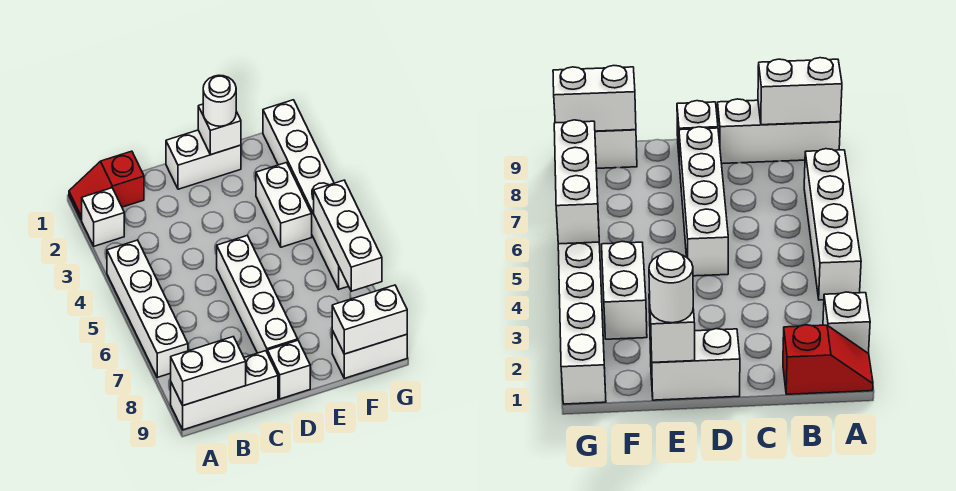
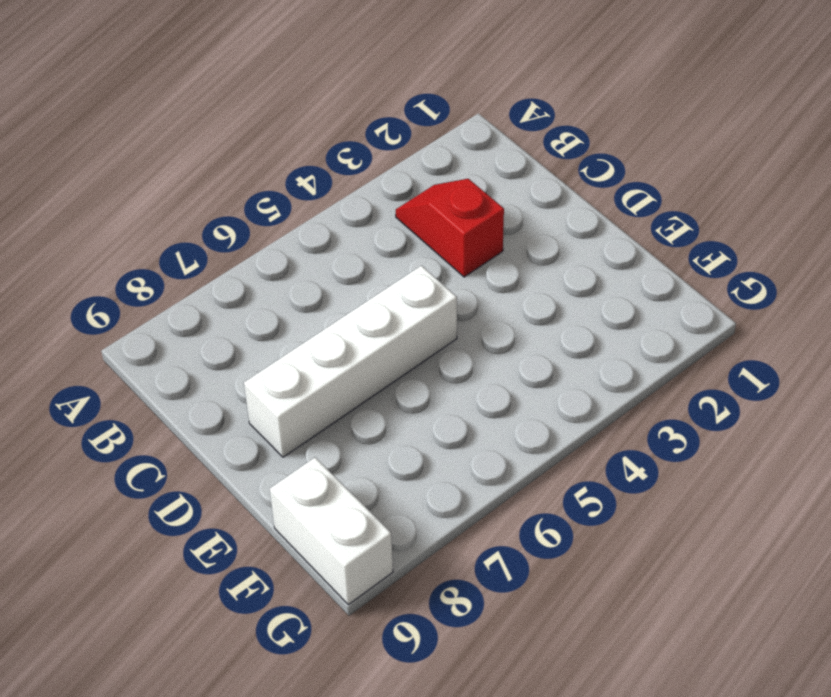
red slope B3:C3 level 1 top C -> red slope A1:B1 level 1 top B
none -> white brick A2 level 1
none -> white brick A4:A7 level 1
none -> white brick A9:C9 level 1

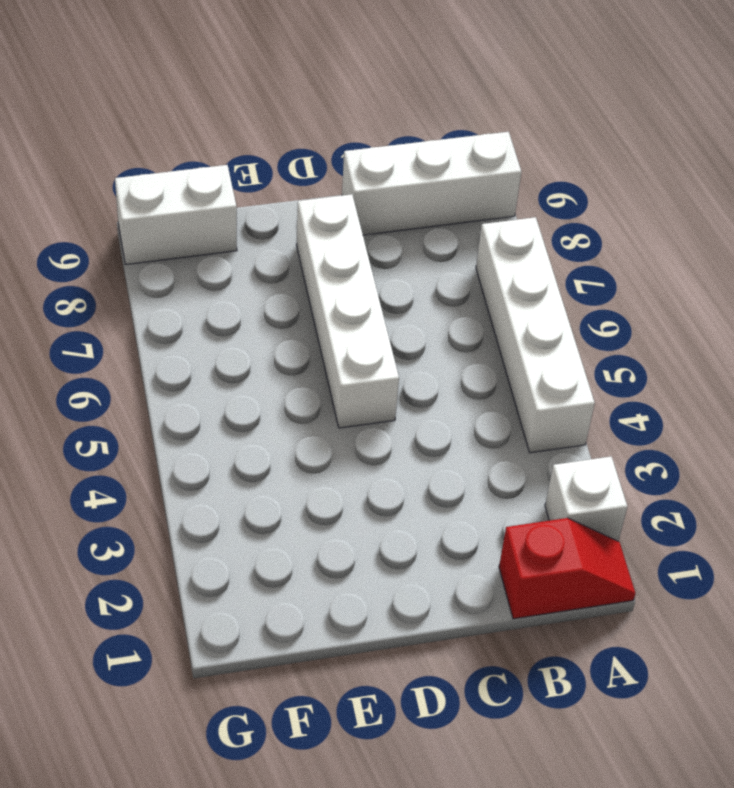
none -> white brick D1:E1 level 1
none -> white brick D9 level 1
none -> white brick F3:F4 level 1

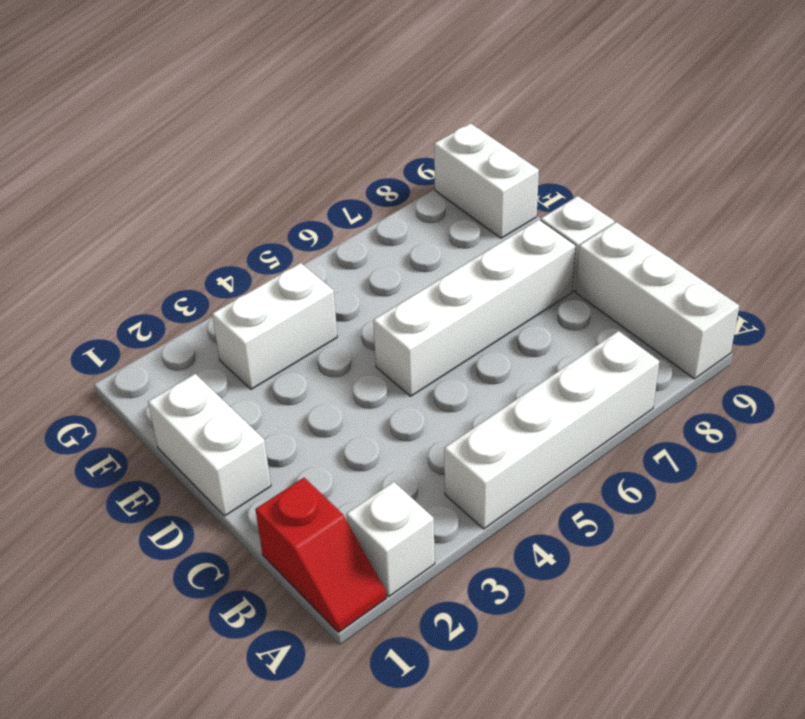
none -> white brick G1:G6 level 1
none -> white brick A9:B9 level 2
none -> white brick E1 level 2

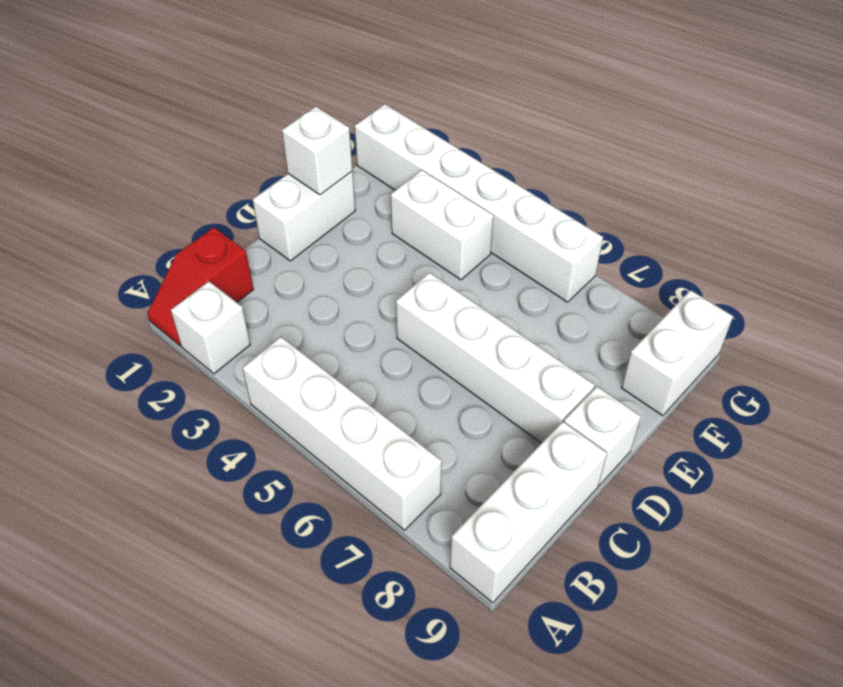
none -> white brick A9:B9 level 2
none -> white brick F9:G9 level 2
none -> white brick G5:G7 level 2

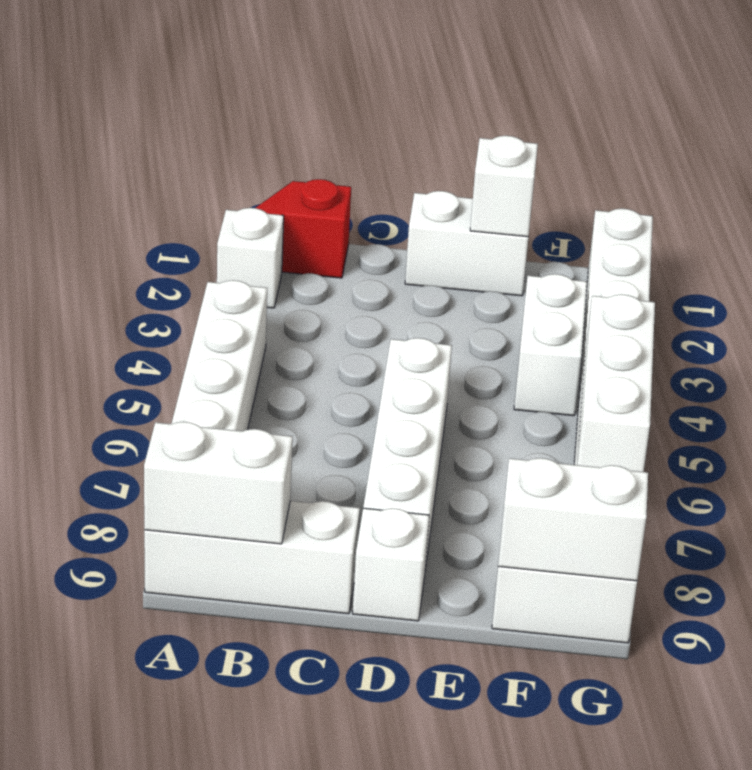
none -> white round brick E1 level 3

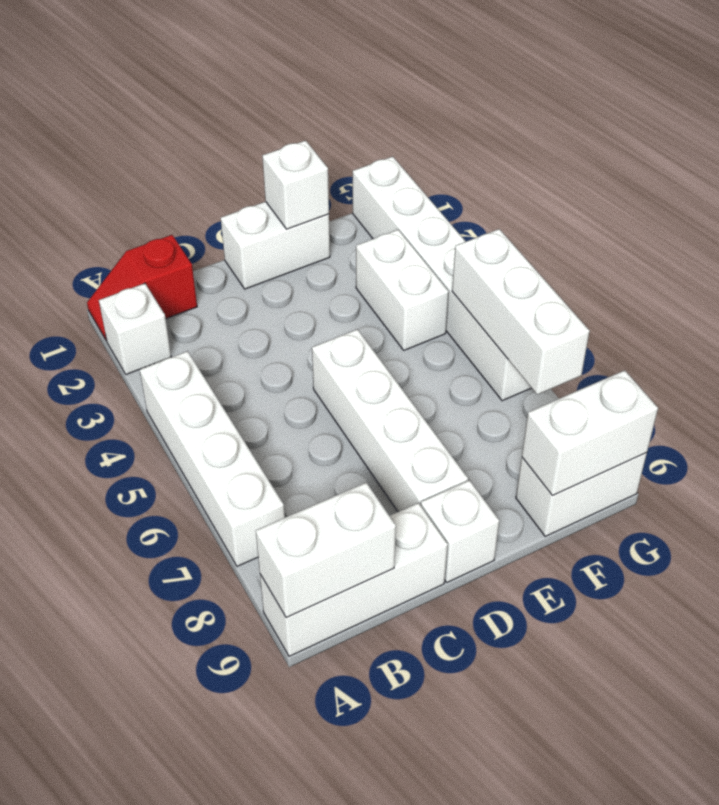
none -> white round brick E1 level 3

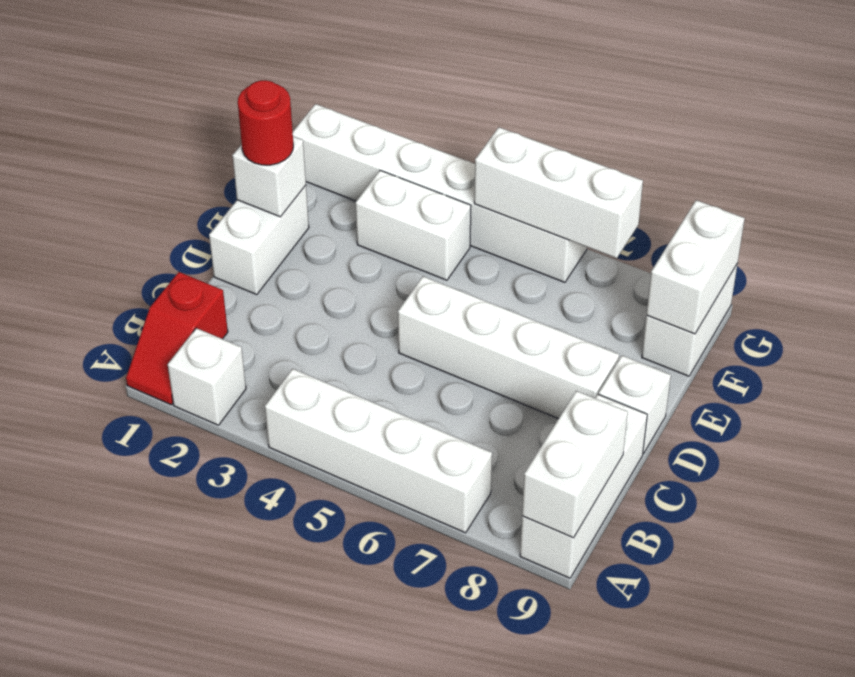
red round brick E1 level 3 -> white round brick E1 level 3

